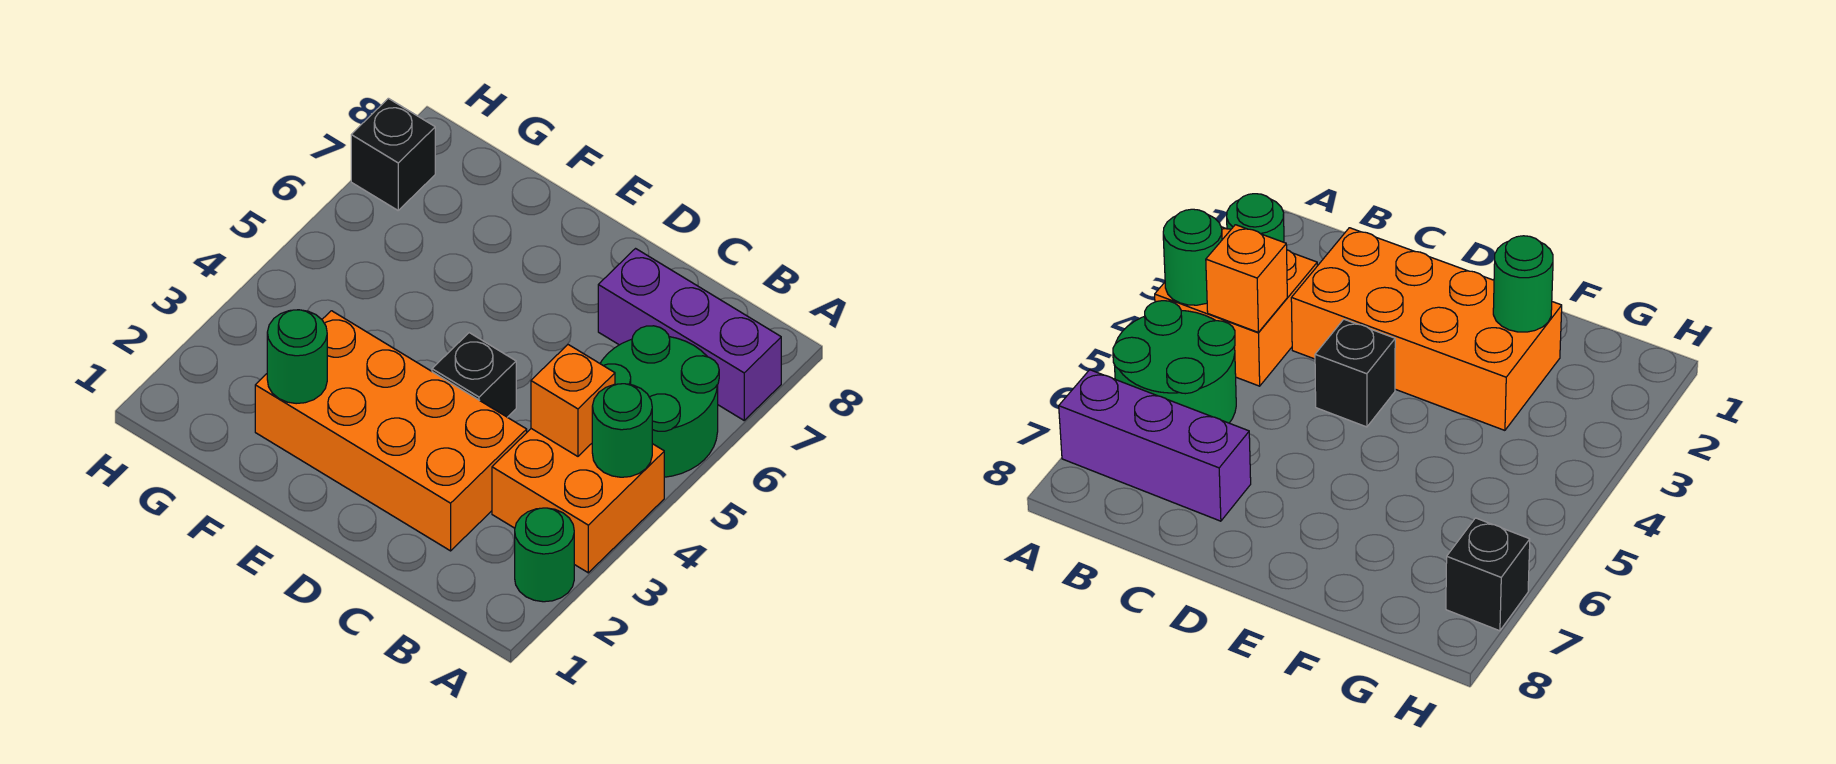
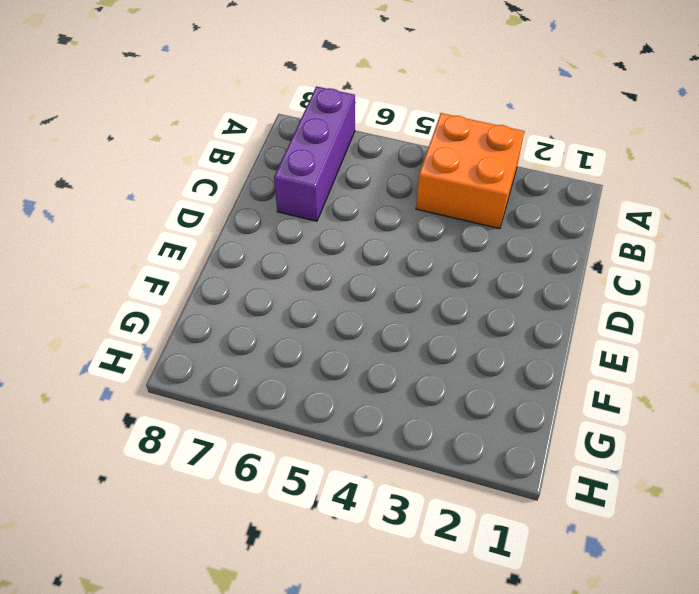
none -> green round brick A2 level 1
none -> green round brick A5:B6 level 1

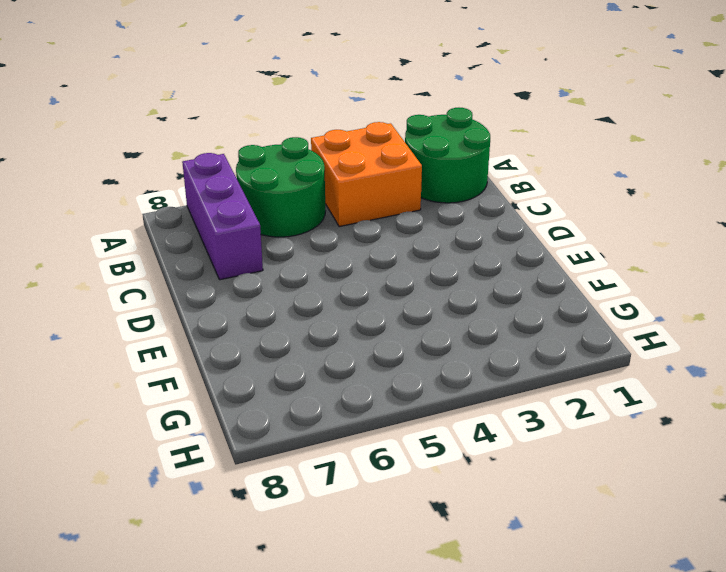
green round brick A1:B2 level 1 -> green round brick A2 level 1
none -> orange brick C2:F3 level 1
none -> black brick D4 level 1

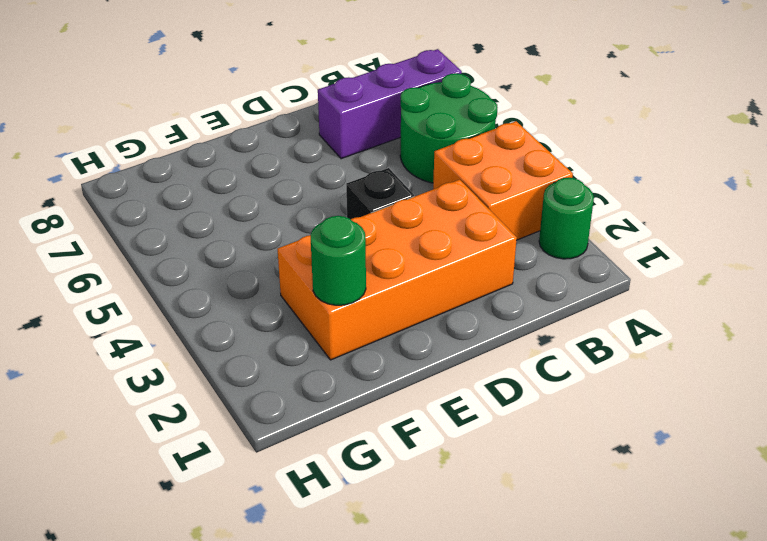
none -> black brick H7 level 1
none -> green round brick A4 level 2

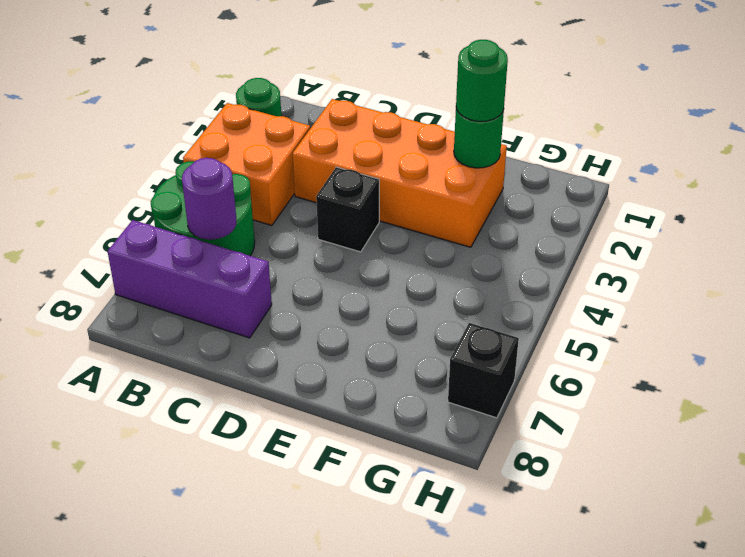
purple round brick B6 level 2 -> none
green round brick F2 level 3 -> green round brick A4 level 2
none -> orange brick B4 level 2

